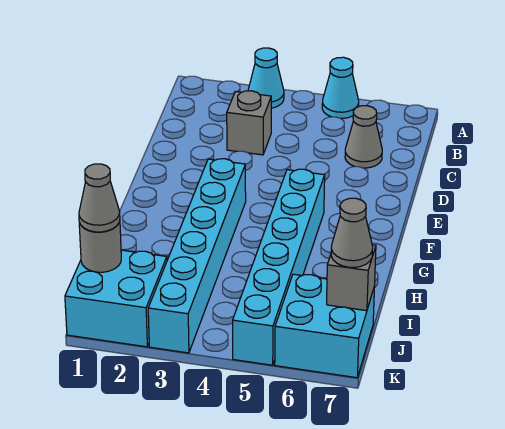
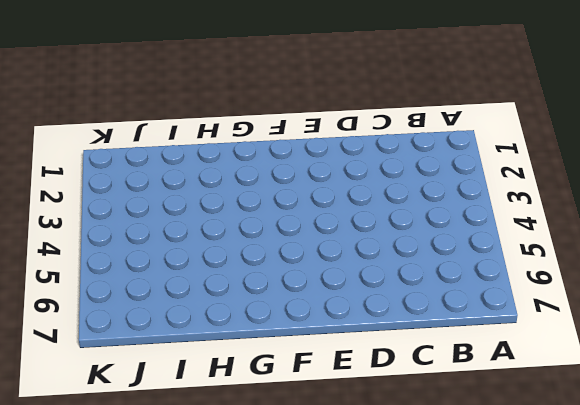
none -> cyan cone A3 level 1
none -> cyan cone A5 level 1
none -> grey brick C3 level 1

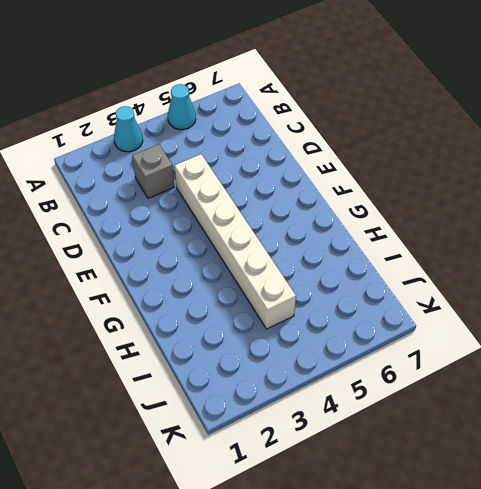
white brick D4:I4 level 1 -> none
none -> grey cone C6 level 1
none -> cyan brick F3:K3 level 1
none -> cyan brick F5:K5 level 1

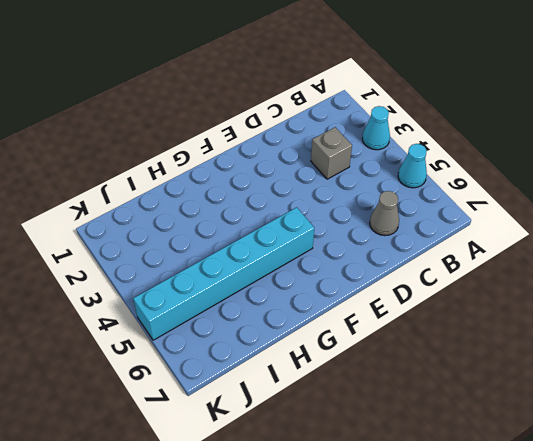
none -> cyan brick F3:K3 level 1
none -> cyan brick J1:K2 level 1
none -> cyan brick J6:K7 level 1

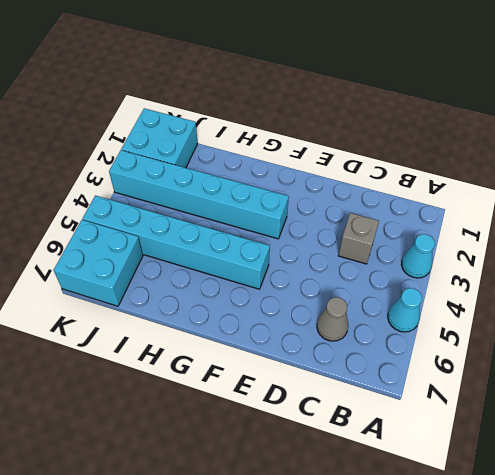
none -> grey round brick J1 level 2
none -> grey brick J7 level 2
none -> grey cone J1 level 3

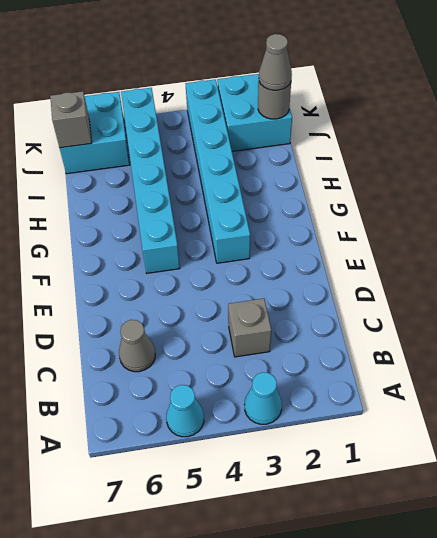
none -> grey cone J7 level 3

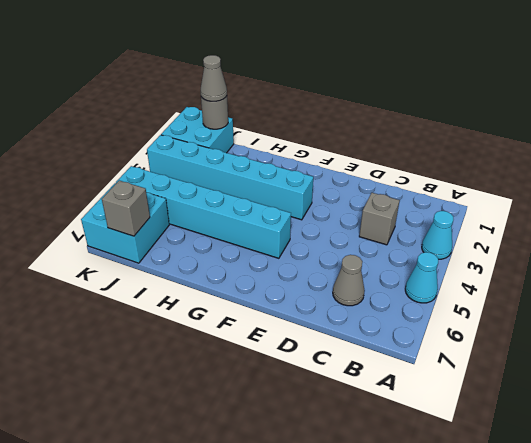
none -> grey cone J7 level 3

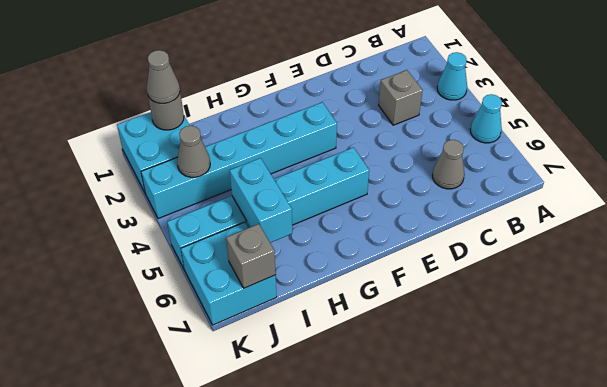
cyan brick I5:I6 level 2 -> none
grey cone J3 level 2 -> grey cone J7 level 3

